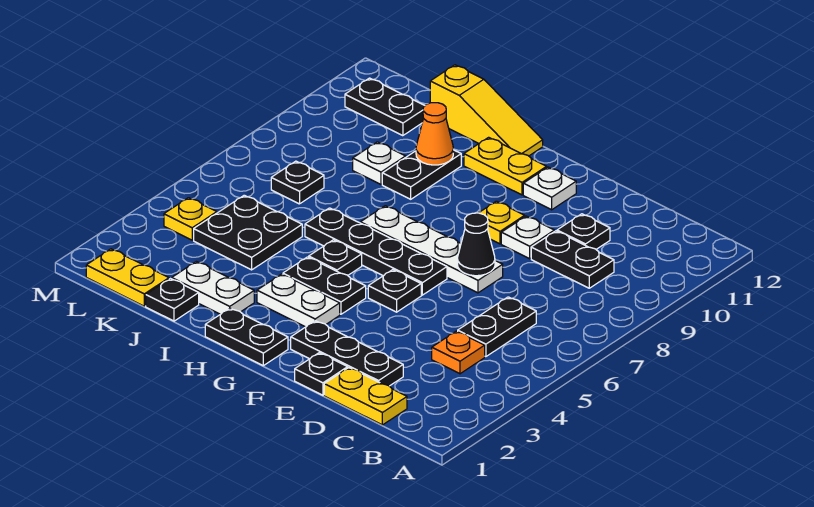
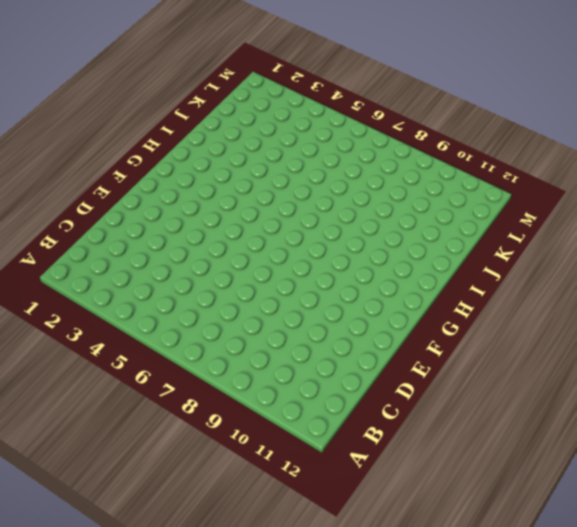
none -> yellow plate C1:D1 level 1
none -> orange plate C4 level 1
none -> black plate C5:C6 level 1
none -> black plate C9:D9 level 1

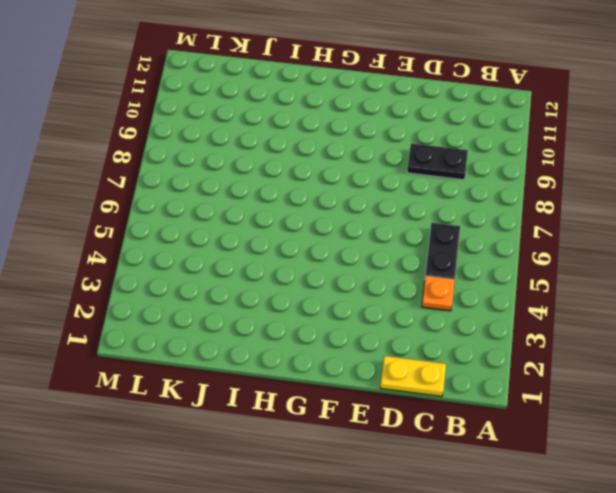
none -> black plate D2:F2 level 1
none -> black plate D10 level 1
none -> black plate E1 level 1
none -> white plate E7:H7 level 1

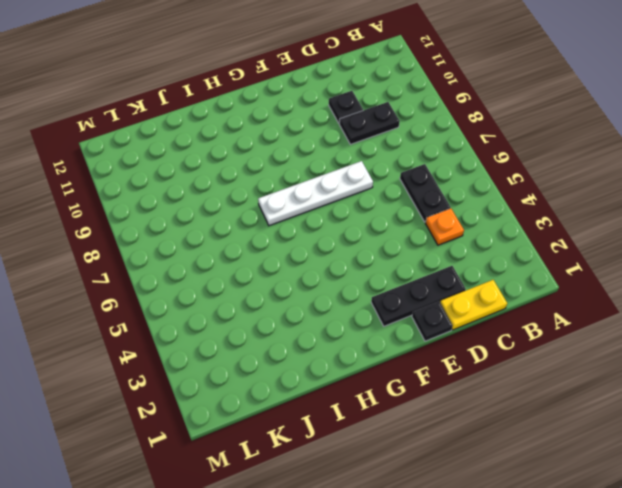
none -> white plate E9 level 1
none -> black plate F5 level 1
none -> black plate F6:I6 level 1
none -> yellow plate F9 level 1

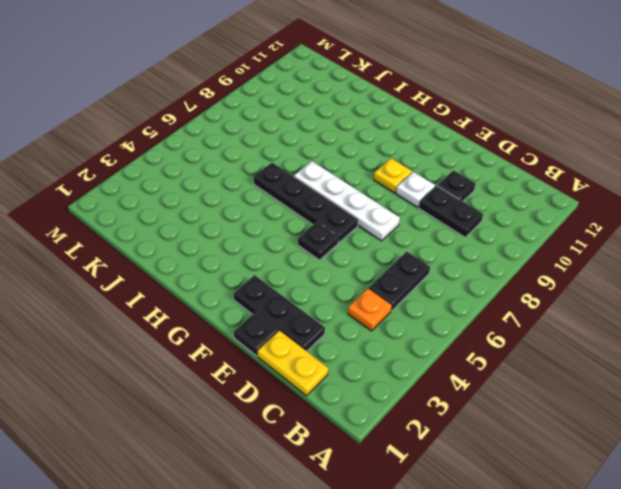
none -> white plate F11 level 1
none -> black plate G1:H1 level 1
none -> white plate G3:H3 level 1
none -> black plate G4:H4 level 1

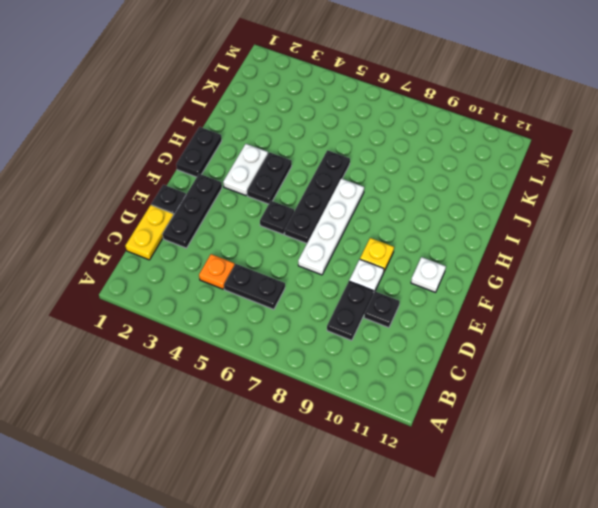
none -> yellow plate G11:H11 level 1
none -> black plate H5 level 1
none -> yellow slope H12:J12 level 1 top J
none -> white plate I2:J2 level 1

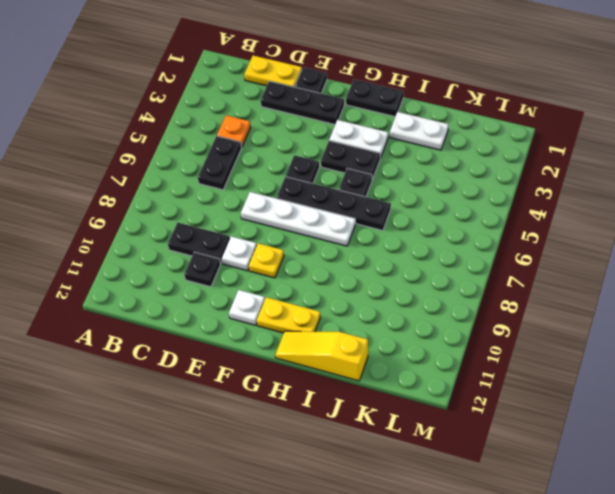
none -> black plate I9:I10 level 1
none -> black plate J1 level 1
none -> black plate J4:K5 level 1
none -> white plate J9 level 1

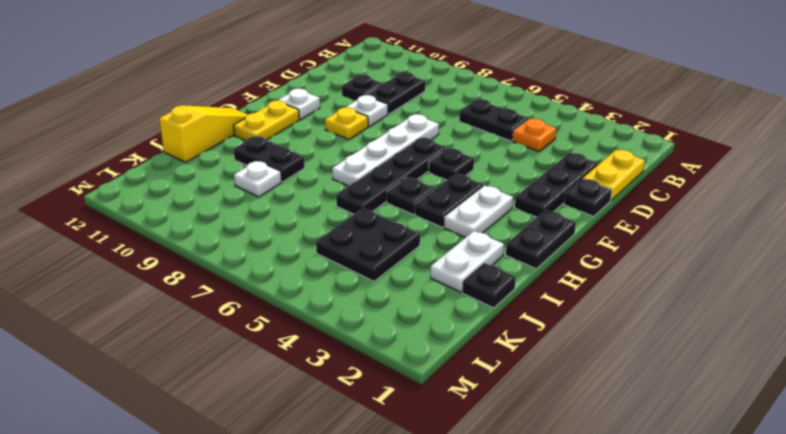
none -> yellow plate K1:L1 level 1
none -> black plate K7 level 1
none -> black plate K11:L11 level 1
none -> yellow plate L4 level 1

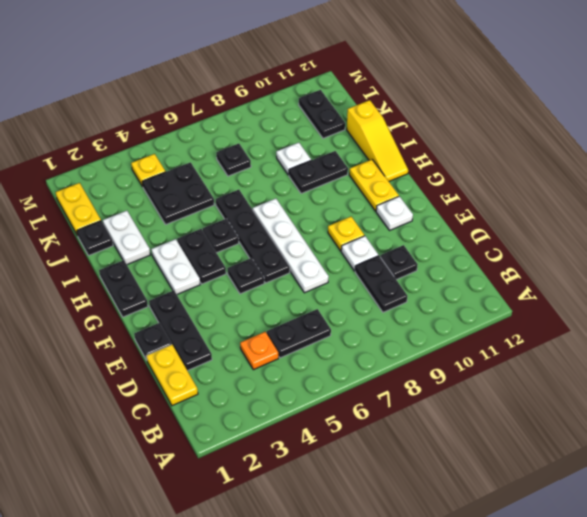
none -> black cone E7 level 2
none -> orange cone I10 level 2

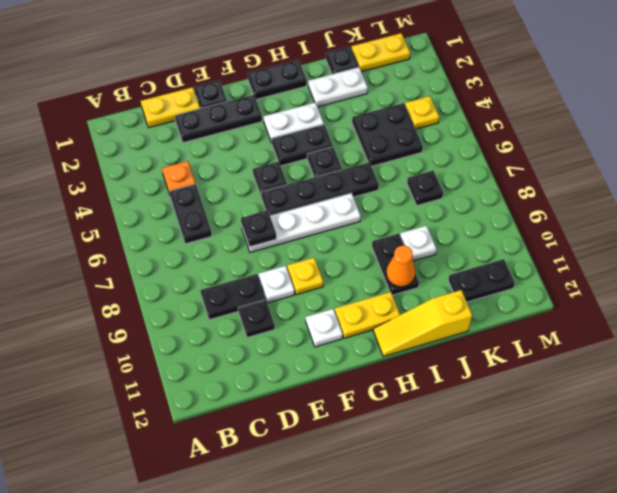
black plate E7 level 2 -> black cone E7 level 2

